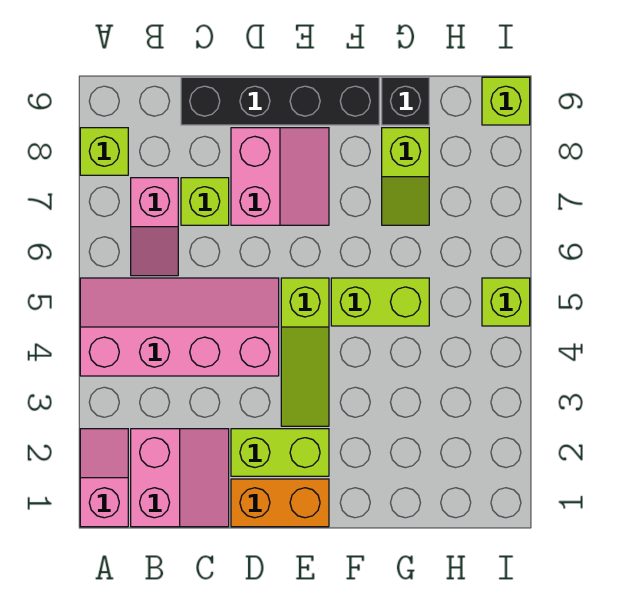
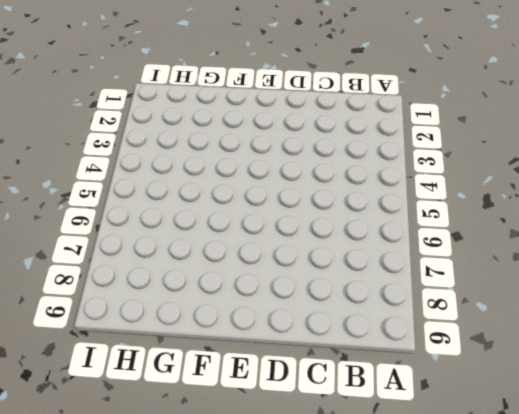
none -> pink slope A1:A2 level 1 top 1
none -> pink slope A4:D5 level 1 top 4
none -> lime brick A8 level 1

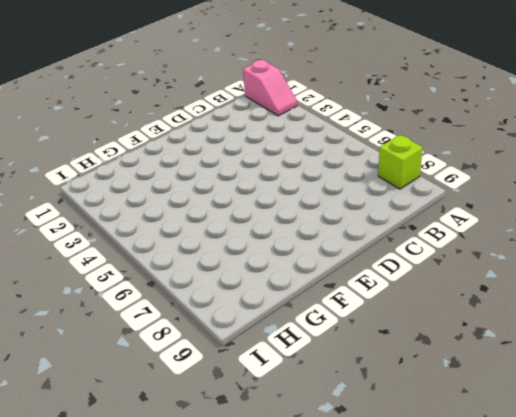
none -> pink slope A4:D5 level 1 top 4
none -> pink slope B1:C2 level 1 top B
none -> pink slope B6:B7 level 1 top 7

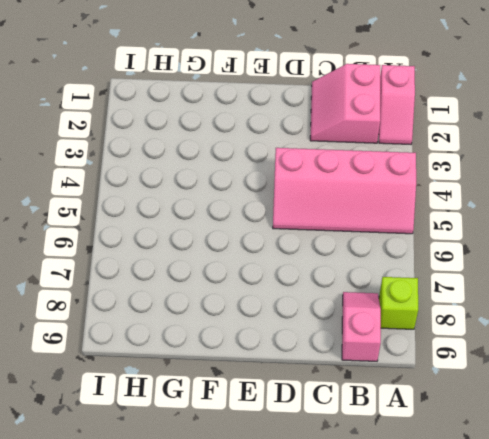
pink slope B8:B9 level 1 top 9 -> pink slope B6:B7 level 1 top 7
none -> lime brick C7 level 1
none -> black brick C9:F9 level 1
none -> orange brick D1:E1 level 1

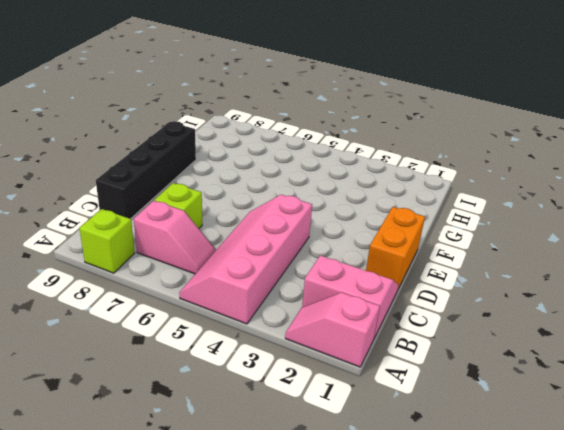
none -> lime brick D2:E2 level 1
none -> pink slope D7:E8 level 1 top D
none -> lime slope E3:E5 level 1 top 5

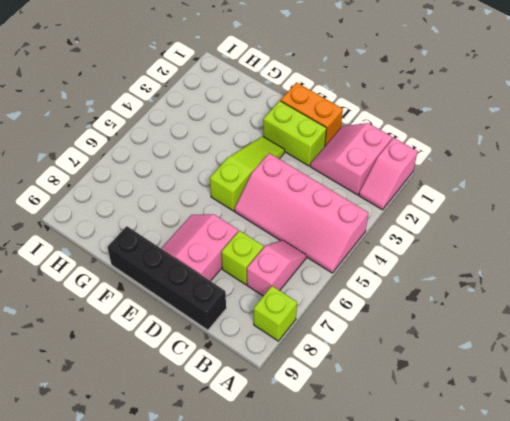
none -> lime brick F5:G5 level 1
none -> lime slope G7:G8 level 1 top 8
none -> black brick G9 level 1

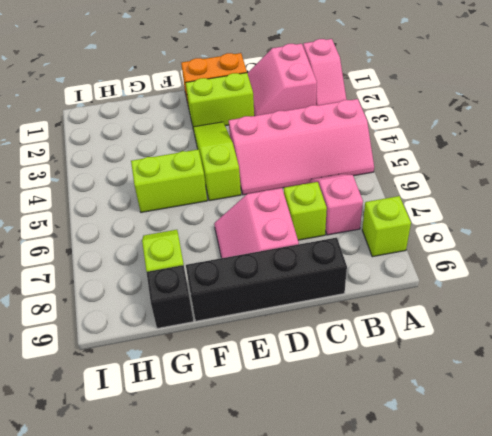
none -> lime brick I5 level 1
none -> lime brick I9 level 1

